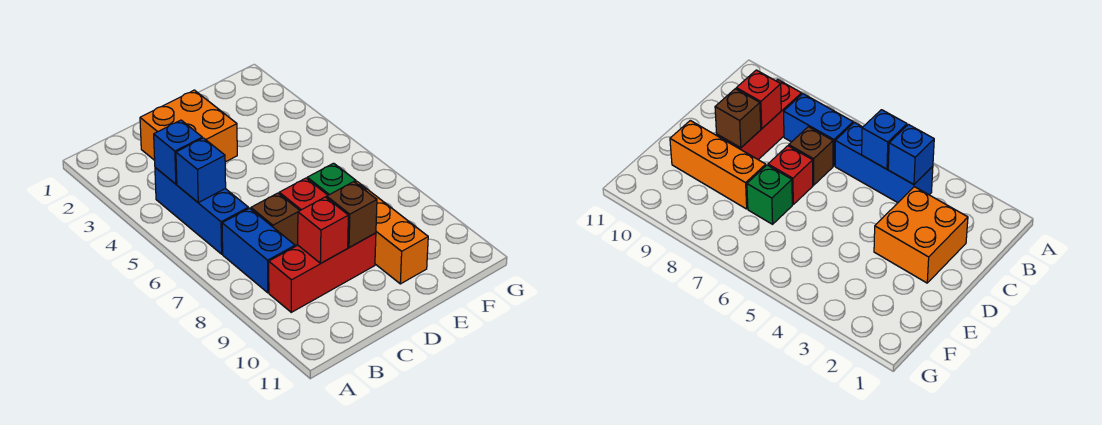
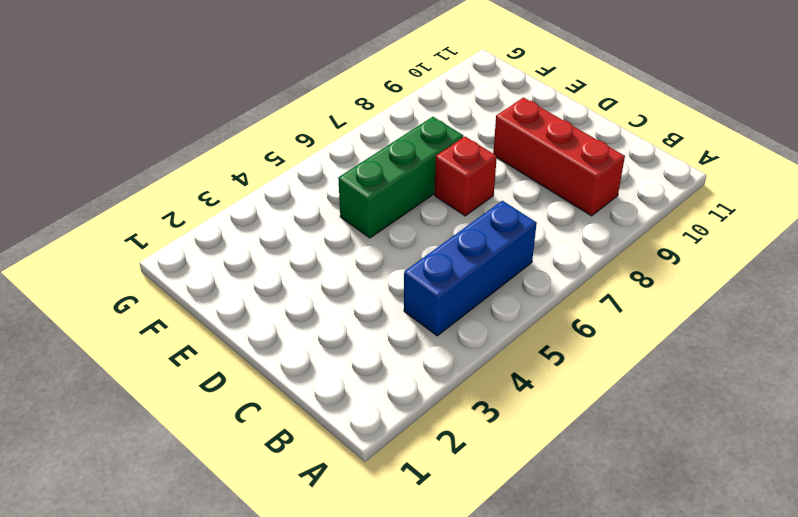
green brick E5:E7 level 1 -> green brick E7 level 1
none -> blue brick B7:B8 level 1
none -> orange brick C2:D3 level 1
none -> brown brick C7 level 1

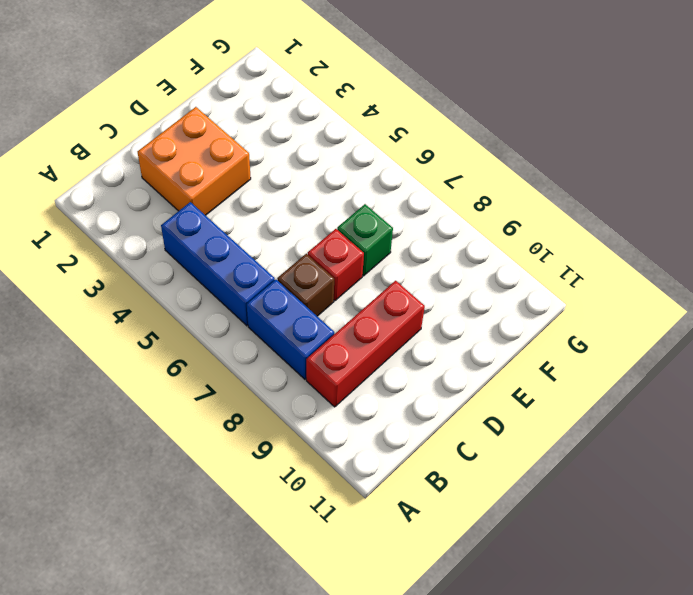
none -> orange brick E8:E10 level 1
none -> blue brick B4 level 2
none -> blue brick B5 level 2

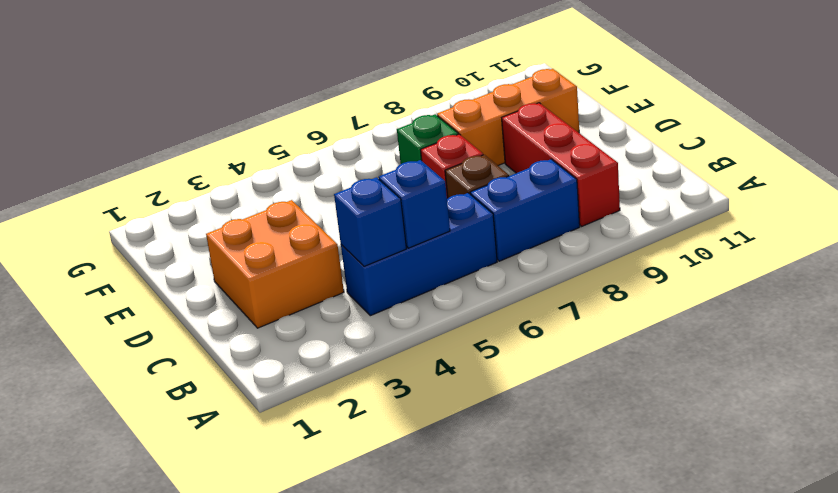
none -> red brick C9 level 2
none -> brown brick D9 level 2

